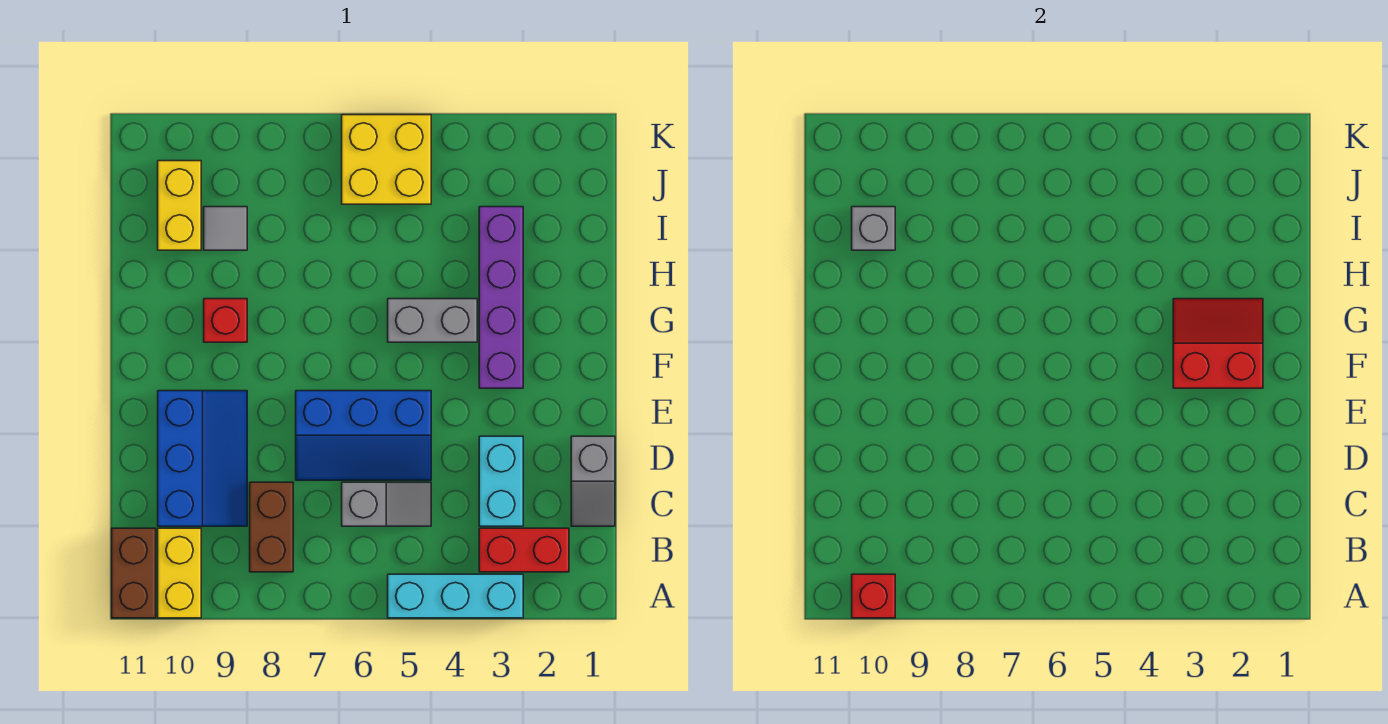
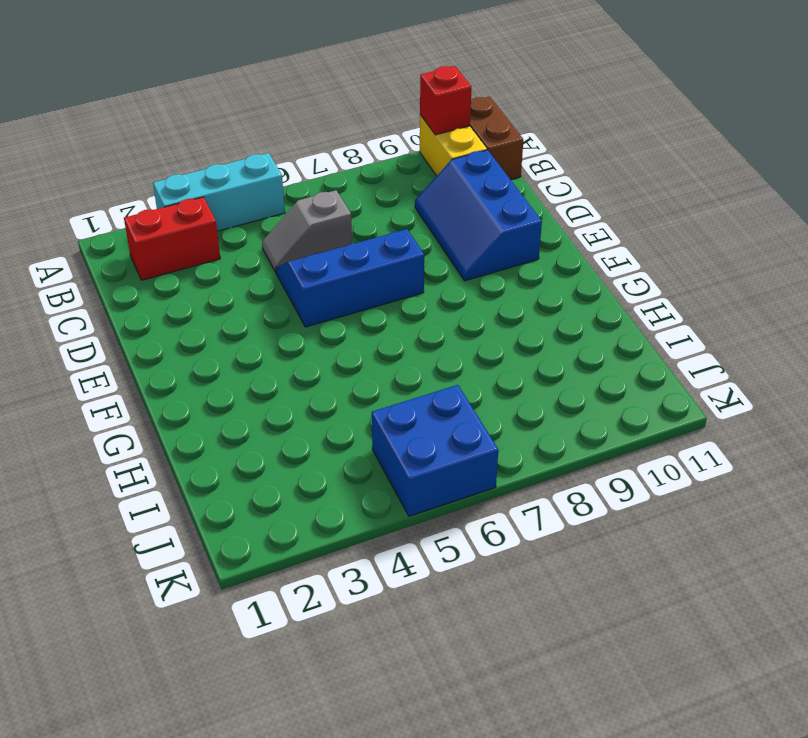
blue brick J5:K6 level 1 -> yellow brick J5:K6 level 1
none -> brown brick B8:C8 level 1
none -> grey slope C1:D1 level 1 top D
none -> cyan brick C3:D3 level 1

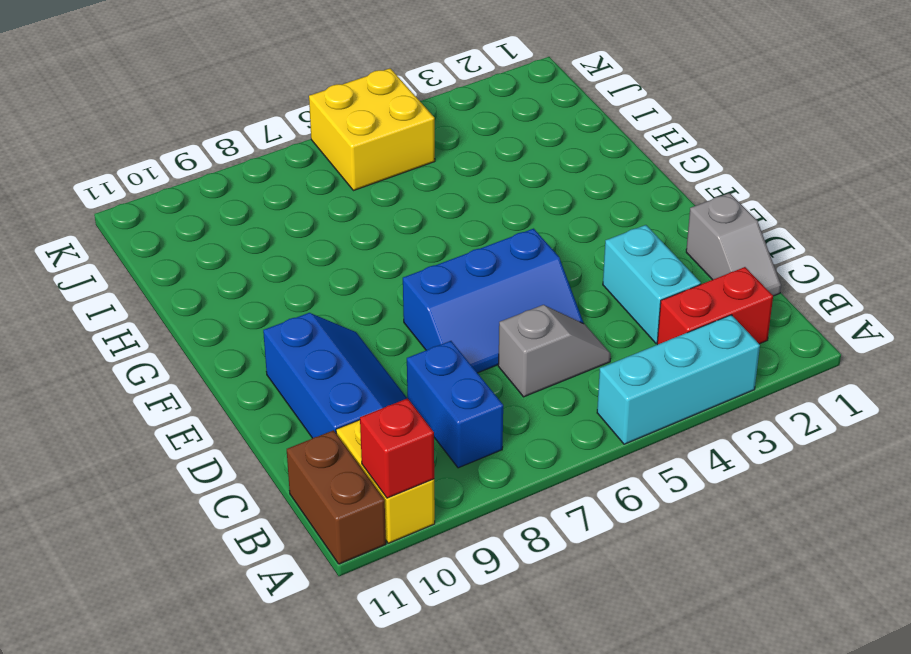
blue brick B8:C8 level 1 -> brown brick B8:C8 level 1
none -> purple brick F3:I3 level 1
none -> grey brick G4:G5 level 1
none -> red brick G9 level 1

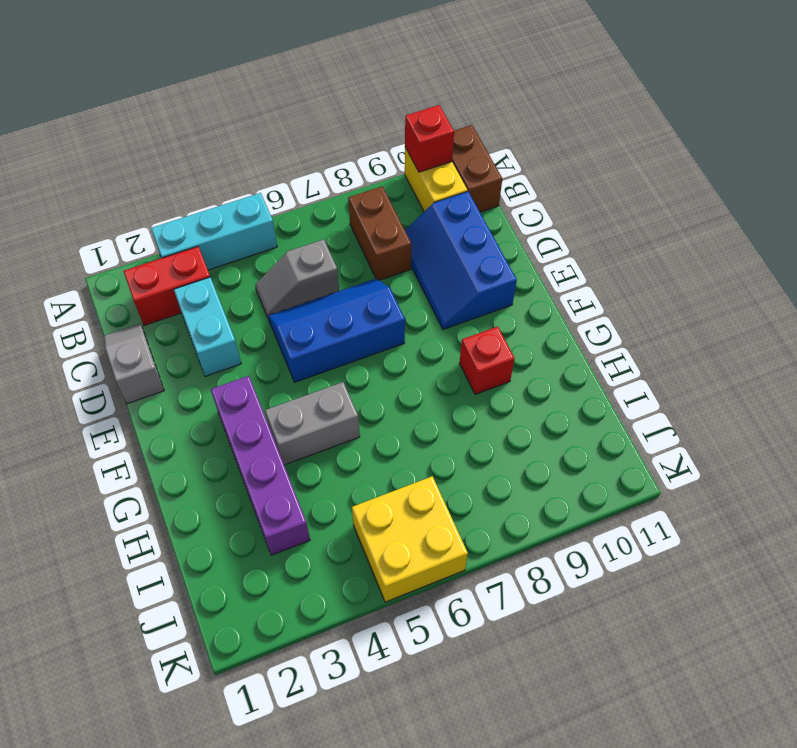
none -> grey tile I9 level 1
none -> yellow brick I10:J10 level 1
none -> red slope F2:G3 level 2 top F

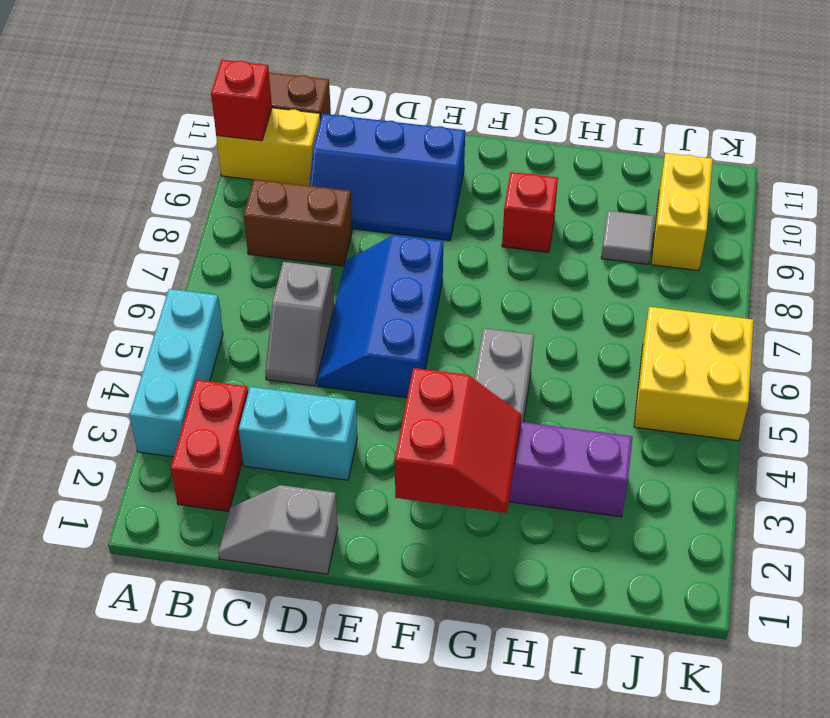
yellow brick J9:J10 level 1 -> yellow brick I10:J10 level 1
none -> grey brick I10 level 2

